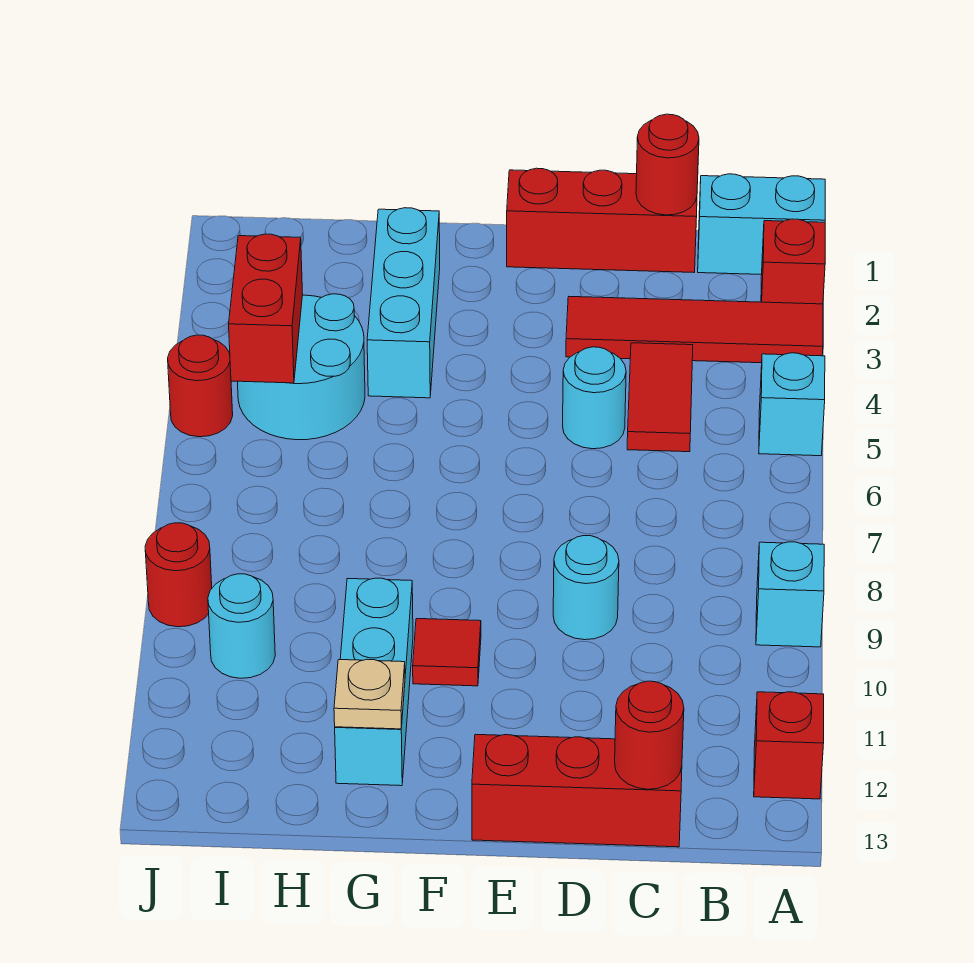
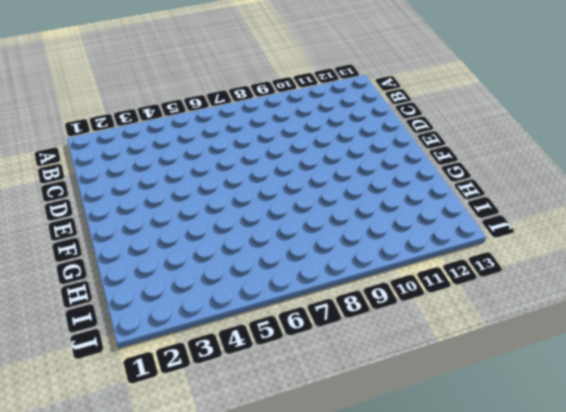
none -> cyan brick A1:B1 level 1
none -> red brick A2 level 1
none -> red tile A3:D3 level 1

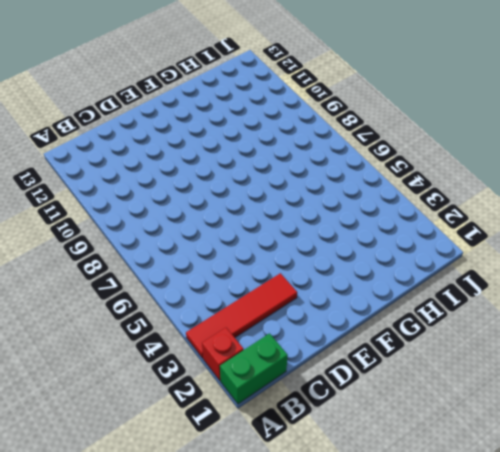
green brick A1:B1 level 1 -> cyan brick A1:B1 level 1
none -> cyan brick A5 level 1
none -> cyan brick A9 level 1
none -> red brick A12 level 1

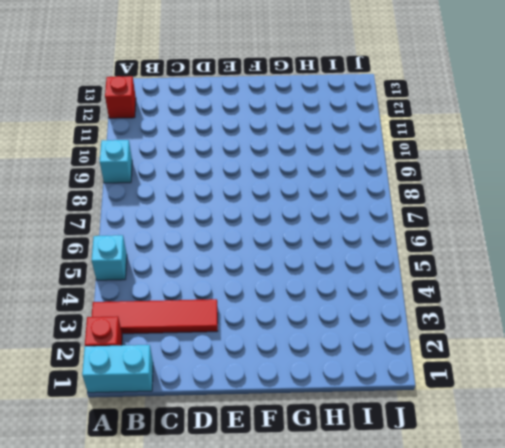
none -> red brick C1:E1 level 1
none -> red tile C4:C5 level 1
none -> red brick C13:E13 level 1

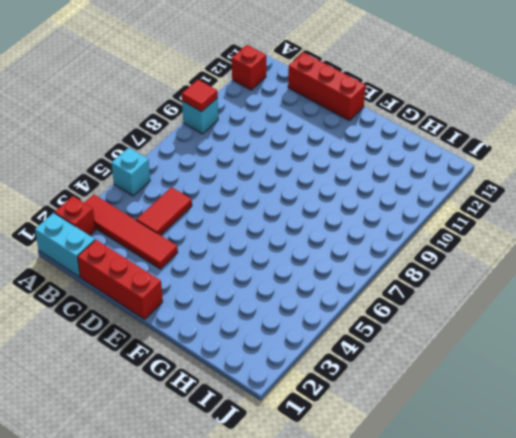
red tile A9 level 2 -> red tile F10 level 1
none -> cyan round brick D5 level 1
none -> cyan round brick D9 level 1
none -> cyan brick G2:G4 level 1

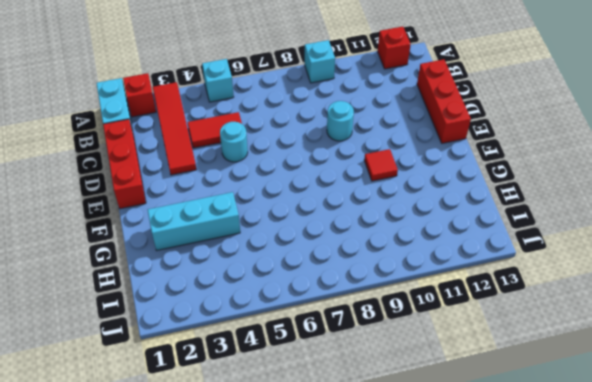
none -> cyan brick G10:G12 level 1
none -> cyan round brick H4:I5 level 1
none -> cyan round brick I10 level 1

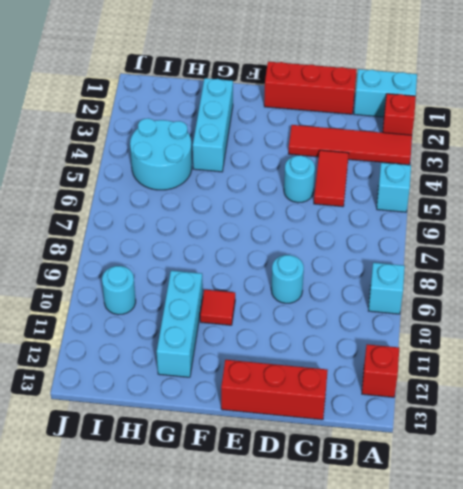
none -> red round brick J5 level 1
none -> red round brick J9 level 1
none -> red round brick C1 level 2

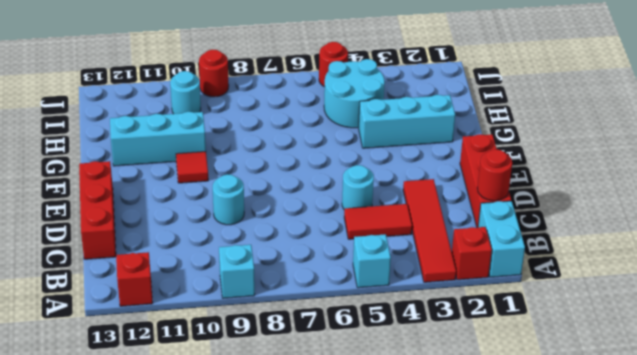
none -> red round brick C13 level 2
none -> tan plate G12 level 2
none -> red brick I4:I5 level 2

